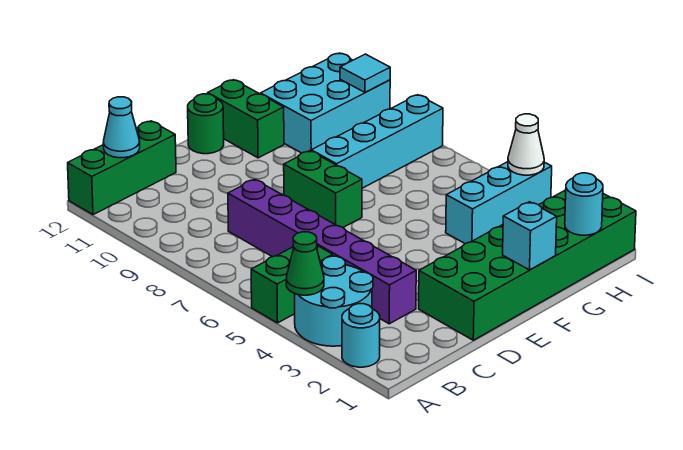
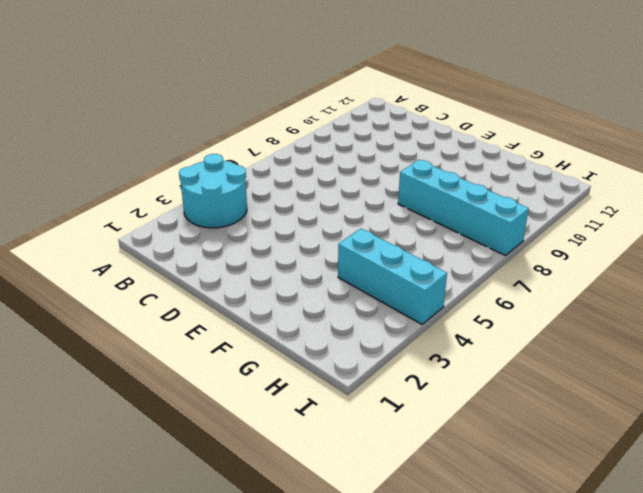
none -> cyan round brick A2 level 1
none -> green brick A5:B5 level 1
none -> green brick A12:C12 level 1

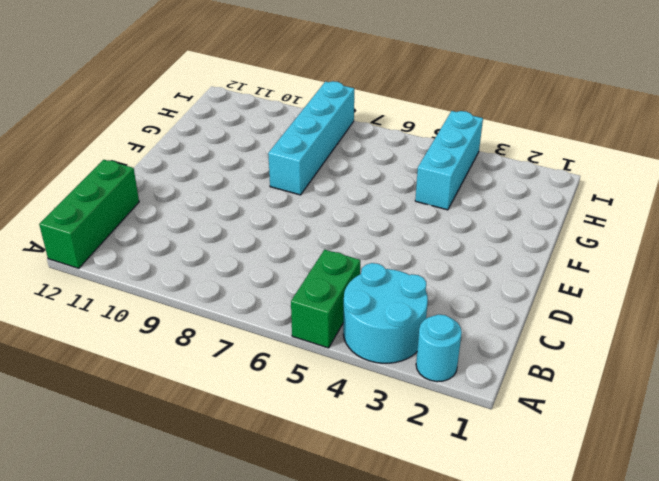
none -> purple brick C3:C8 level 1
none -> green brick D1:I2 level 1
none -> green brick E7:E8 level 1

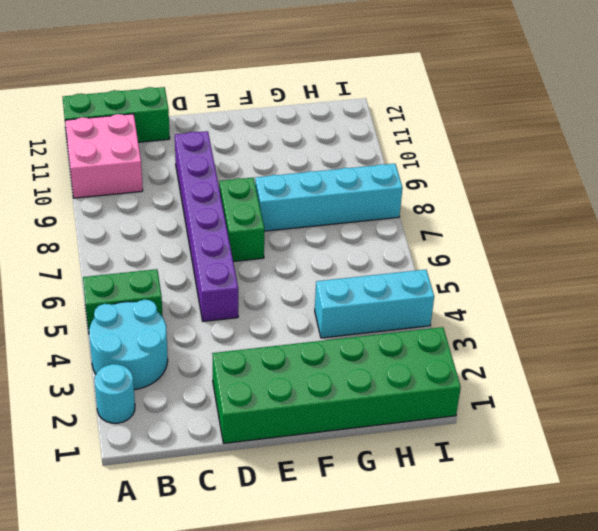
pink brick A10:B11 level 1 -> none
purple brick D5:D10 level 1 -> purple brick C3:C8 level 1
none -> green round brick E12 level 1
none -> green brick F11:F12 level 1
none -> cyan brick G10:I11 level 1

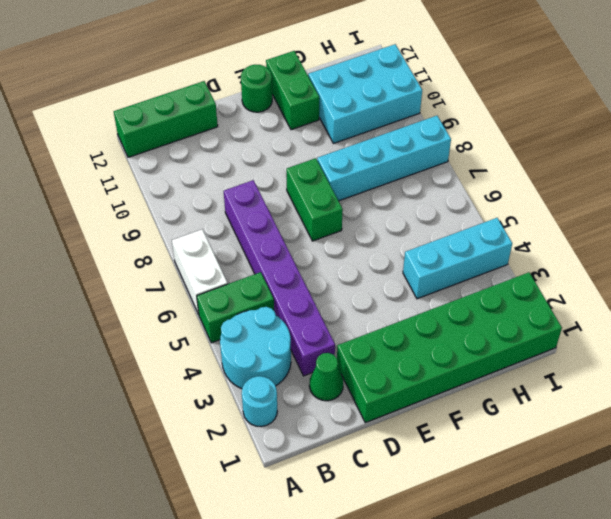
white brick A6:A7 level 1 -> none
green cone C2 level 1 -> green cone A4 level 2
none -> cyan cone B12 level 2
none -> cyan brick F1 level 2
none -> cyan round brick H1 level 2

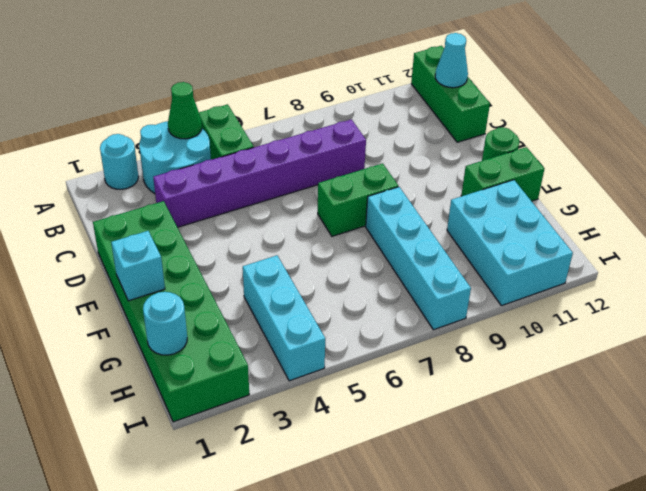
none -> white cone I4 level 2
none -> cyan tile I10 level 2

